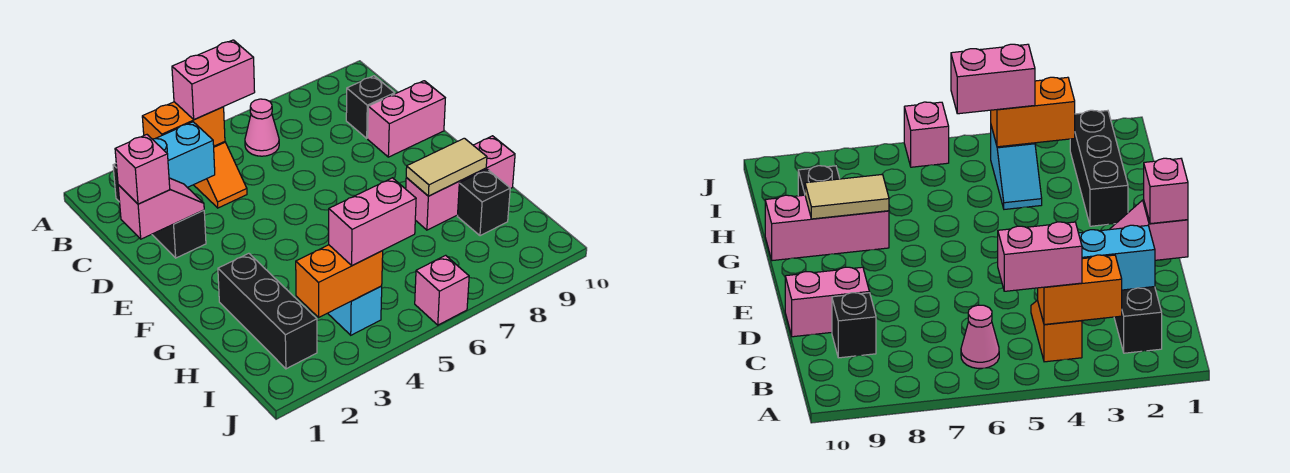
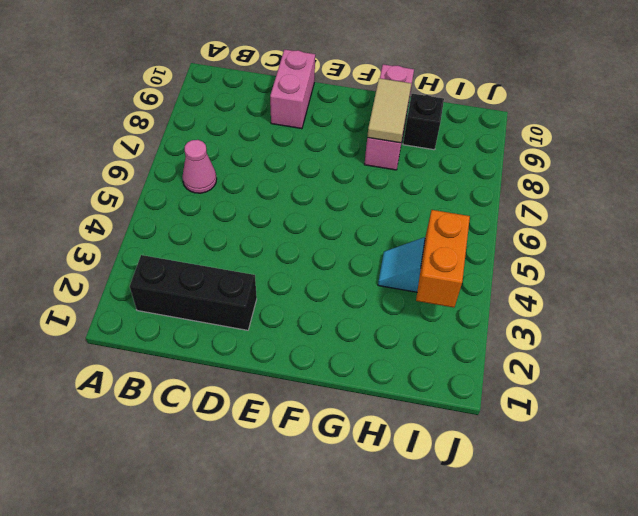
none -> orange slope B4:C4 level 1 top B
none -> black brick C9 level 1
none -> black brick G2:I2 level 1

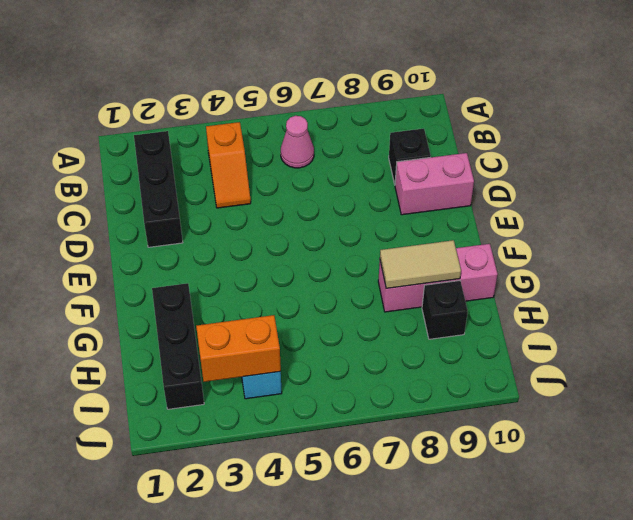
none -> pink brick J6 level 1
none -> orange brick B3:B4 level 2
none -> cyan brick C2:C3 level 2

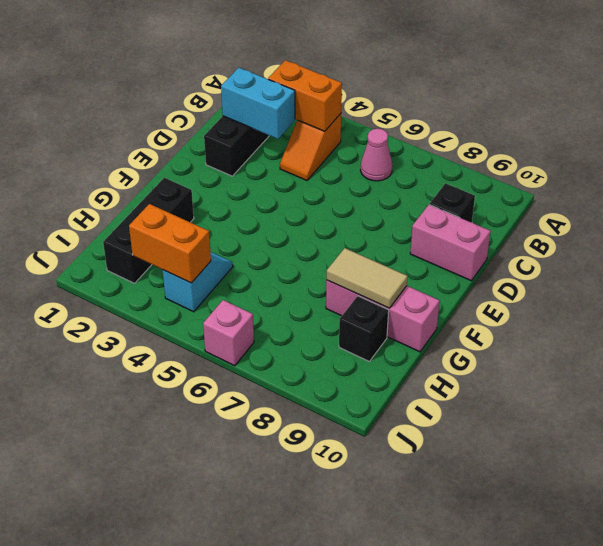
none -> pink slope D1:D2 level 2 top 1
none -> pink brick B4:B5 level 3
none -> pink brick D1 level 3

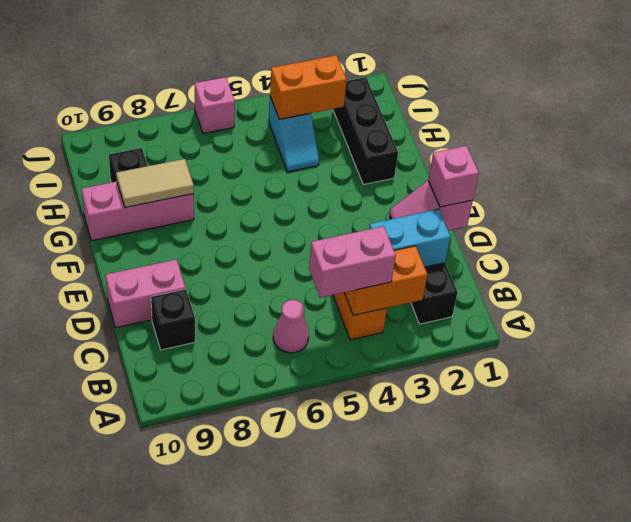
none -> pink brick I4:I5 level 3

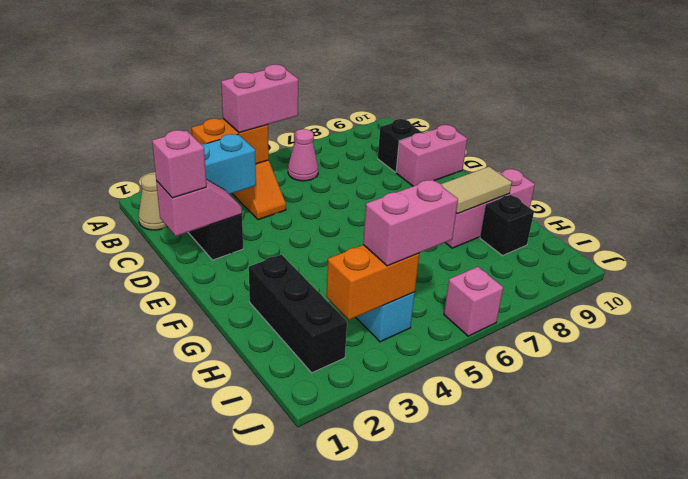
tan cone B1 level 1 -> none

